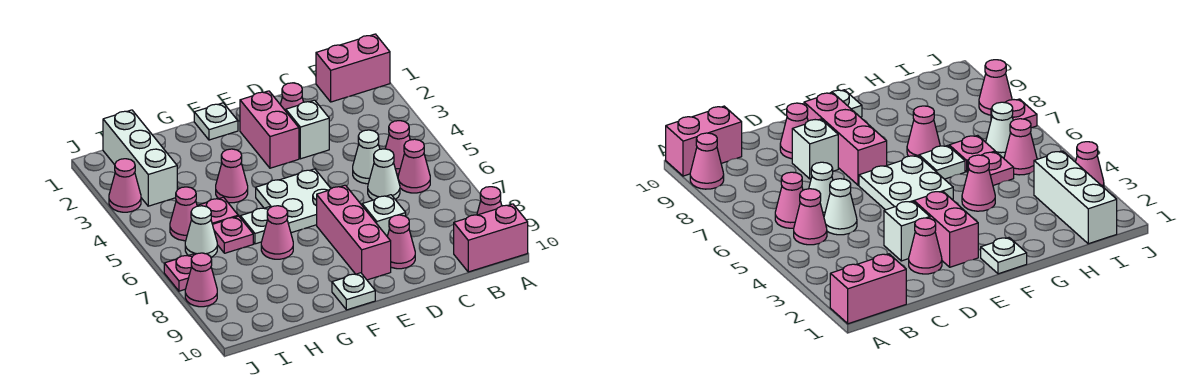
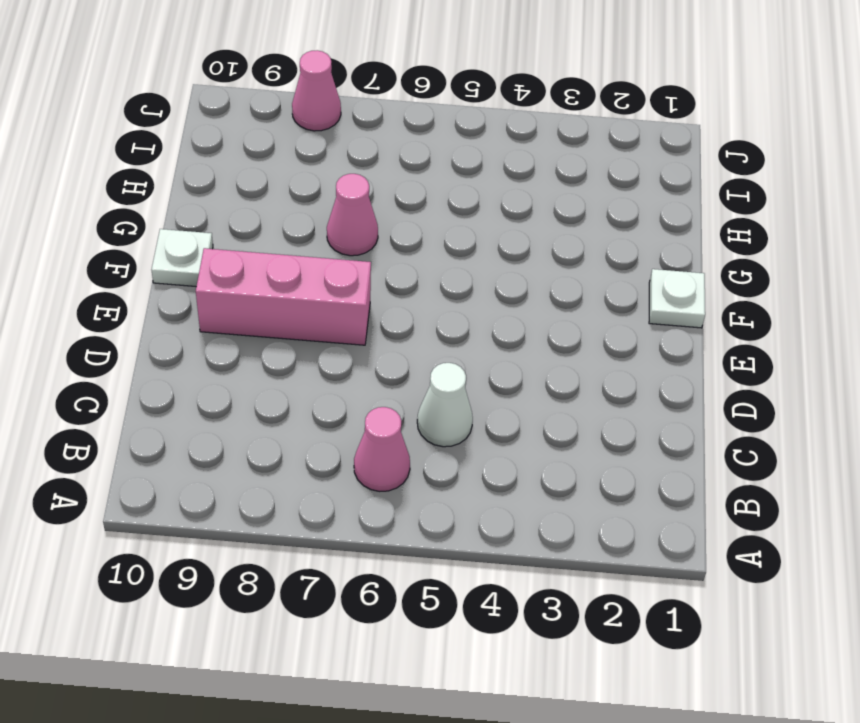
none -> pink brick A1:B1 level 1
none -> pink cone A9 level 1
none -> pink brick A10:B10 level 1

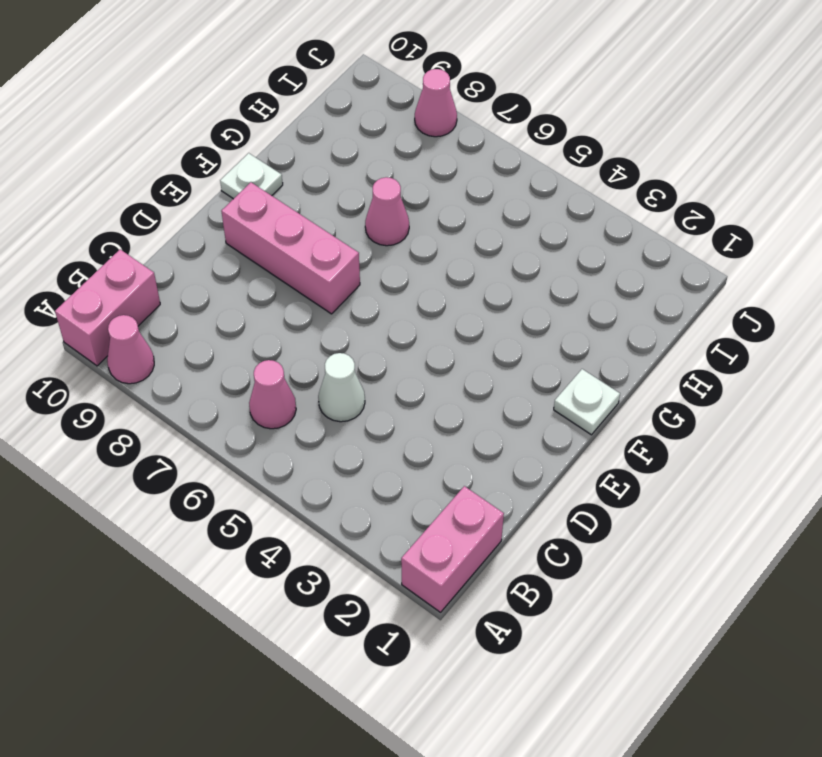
none -> pink cone B5 level 1
none -> white cone C6 level 1
none -> pink cone D2 level 1

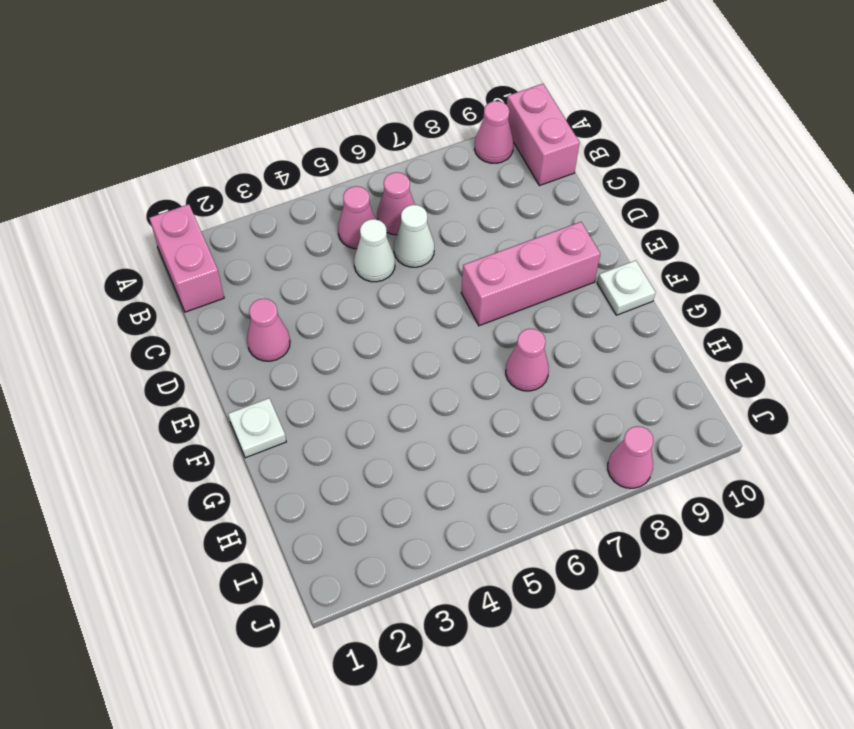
none -> white brick D3 level 1
none -> white brick D8 level 1
none -> pink cone D9 level 1

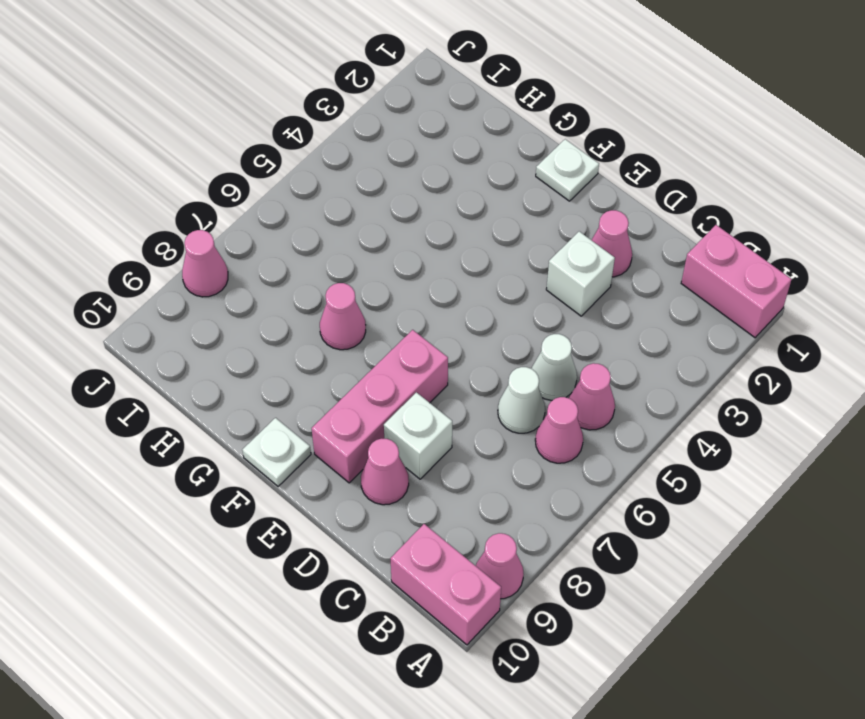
none -> pink brick E2:E3 level 1
none -> white plate E5:F6 level 1
none -> pink cone G4 level 1

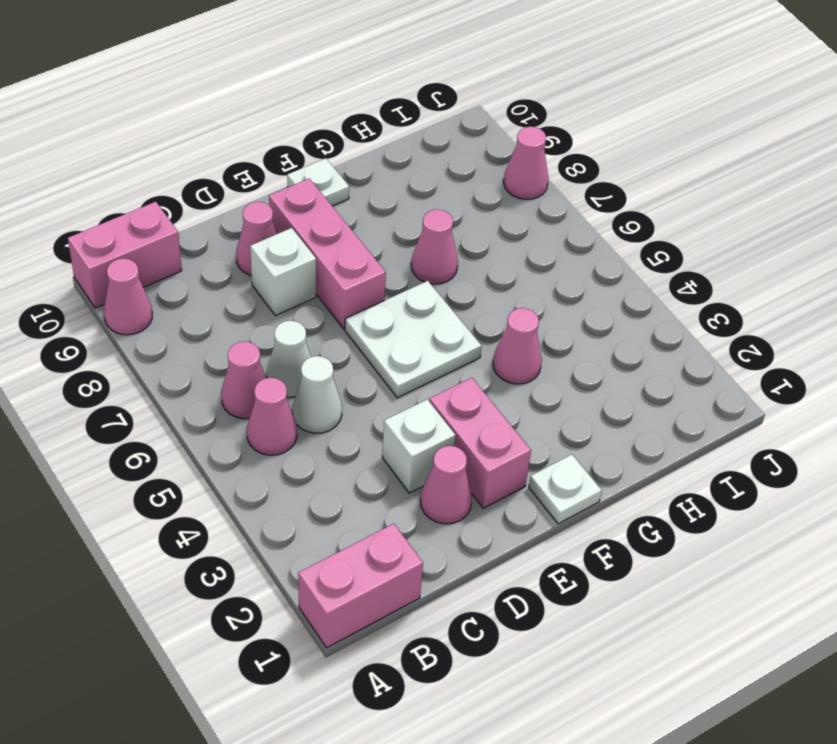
none -> white plate G6 level 1
none -> pink plate H5 level 1
none -> pink plate H6 level 1

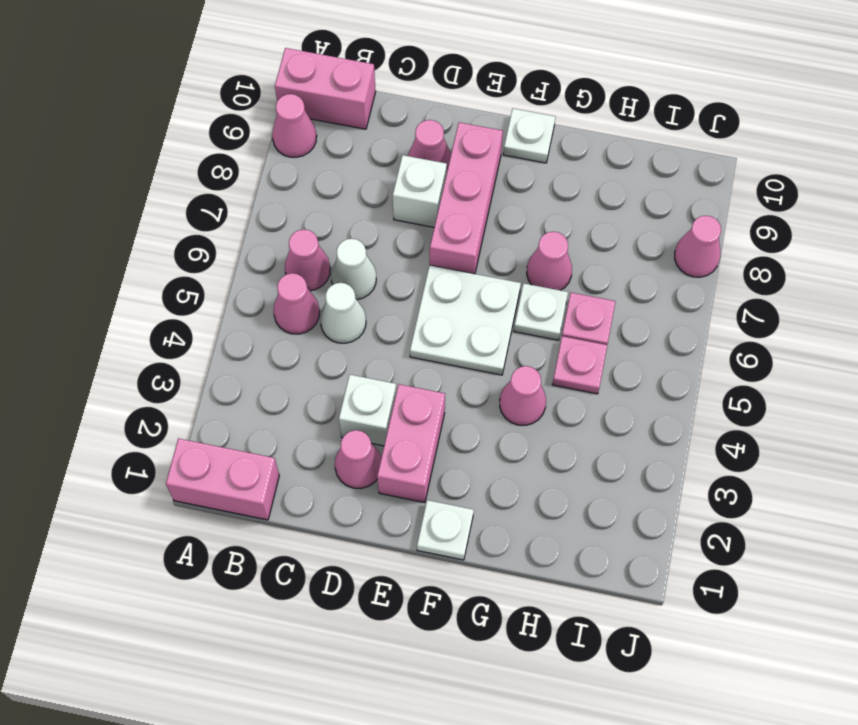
none -> white brick I1:I3 level 1
none -> pink cone I5 level 1
none -> white cone I6 level 1

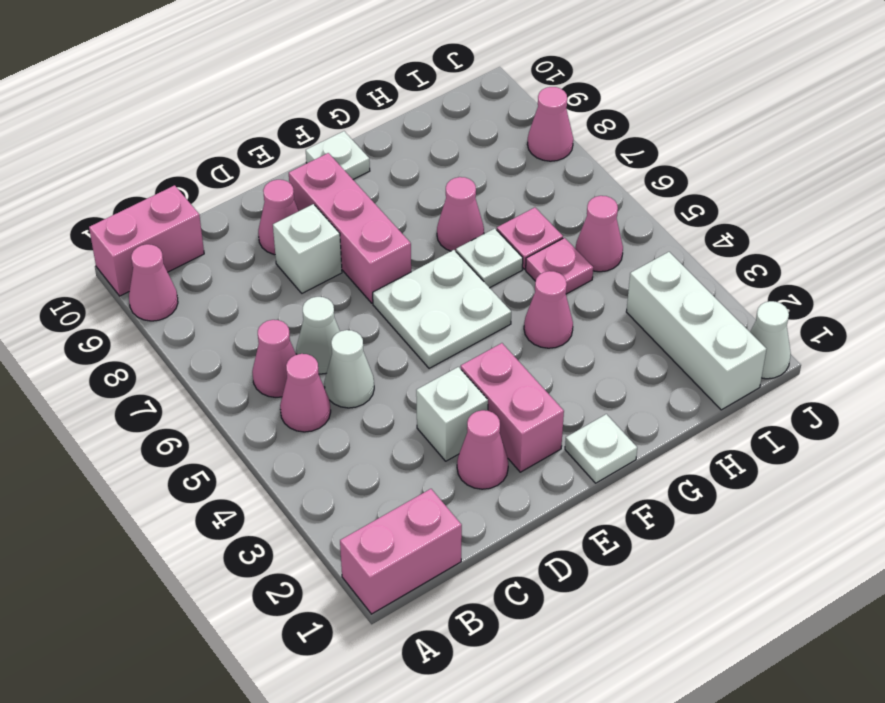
white cone J1 level 1 -> white cone I6 level 1
none -> pink cone J3 level 1
none -> pink plate J7 level 1

